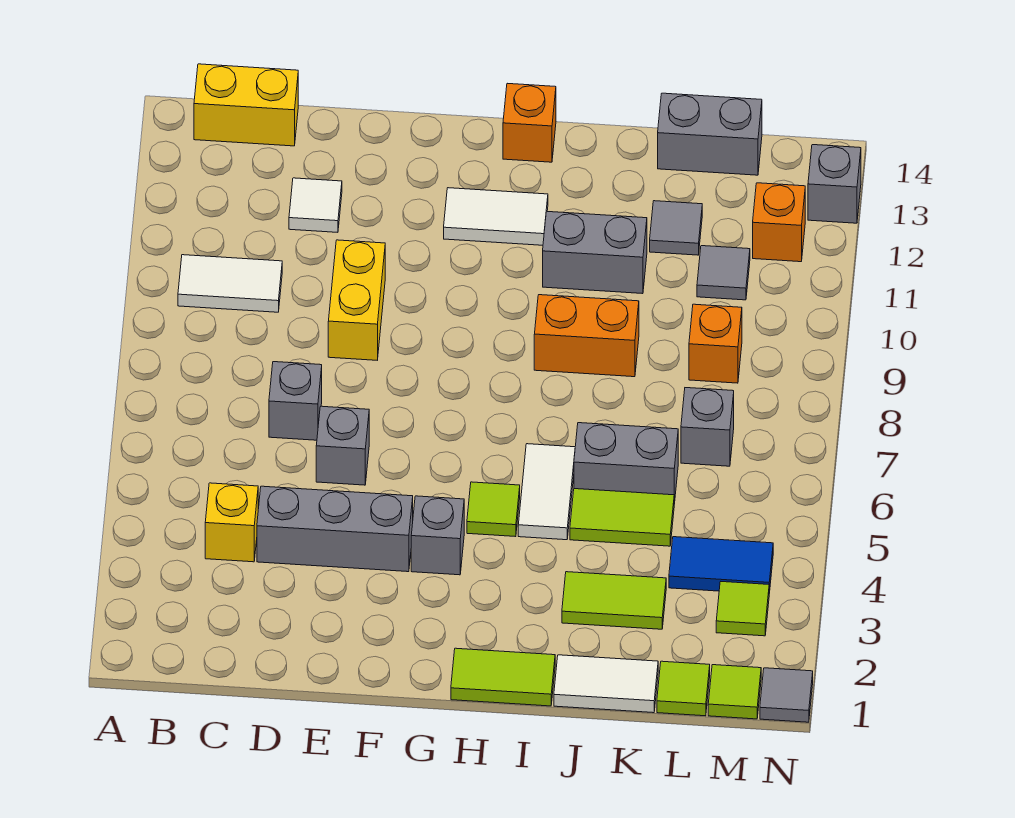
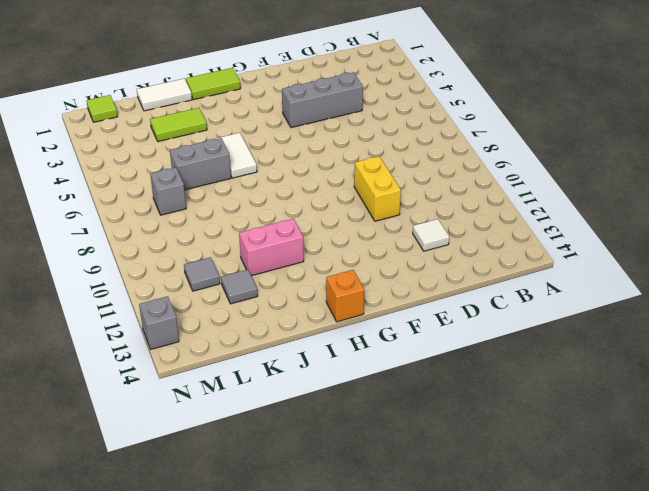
pink brick I11:J11 level 1 -> grey brick I11:J11 level 1
none -> white tile B10:C10 level 1
none -> yellow brick B14:C14 level 1
none -> yellow brick C4 level 1
none -> grey brick D7 level 1

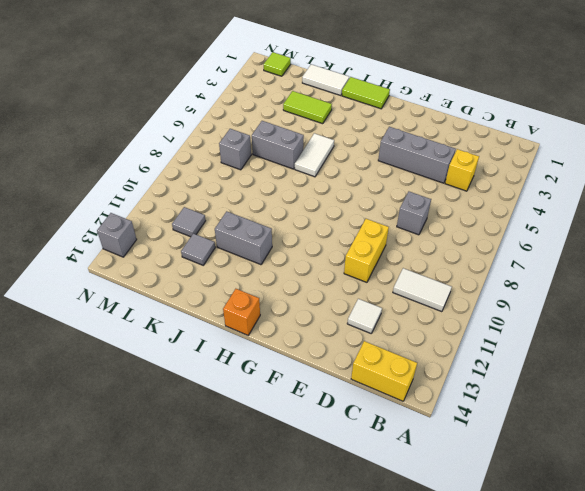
none -> grey brick E6 level 1
none -> grey brick G4 level 1
none -> white tile G12:H12 level 1
none -> lime tile H5 level 1

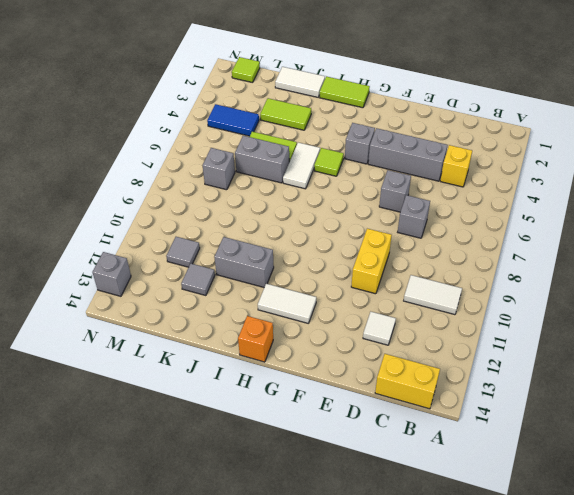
none -> orange brick I9:J9 level 1
none -> grey brick K14:L14 level 1
none -> lime tile L1 level 1
none -> orange brick L9 level 1

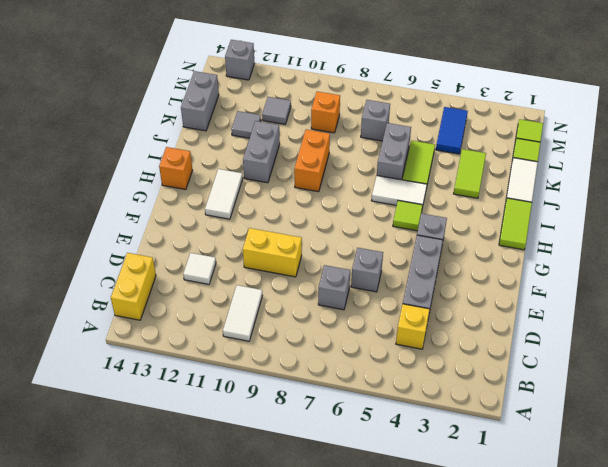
none -> lime tile M3 level 1
none -> orange brick M12 level 1
none -> grey tile N1 level 1

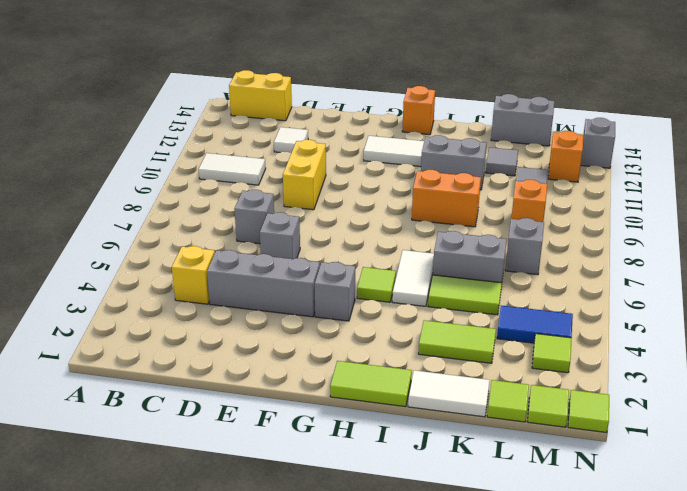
lime tile N1 level 1 -> grey tile N1 level 1

